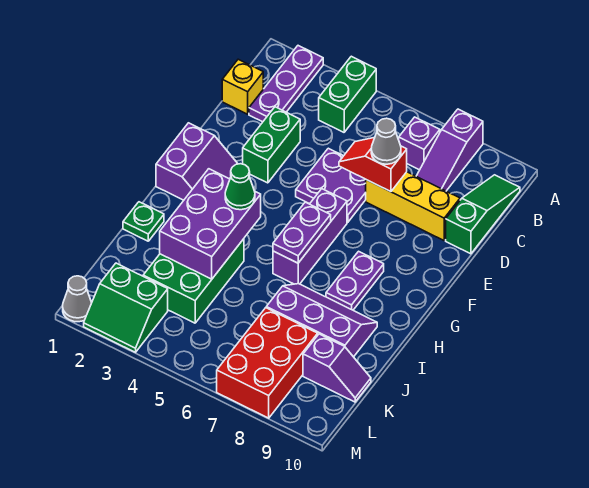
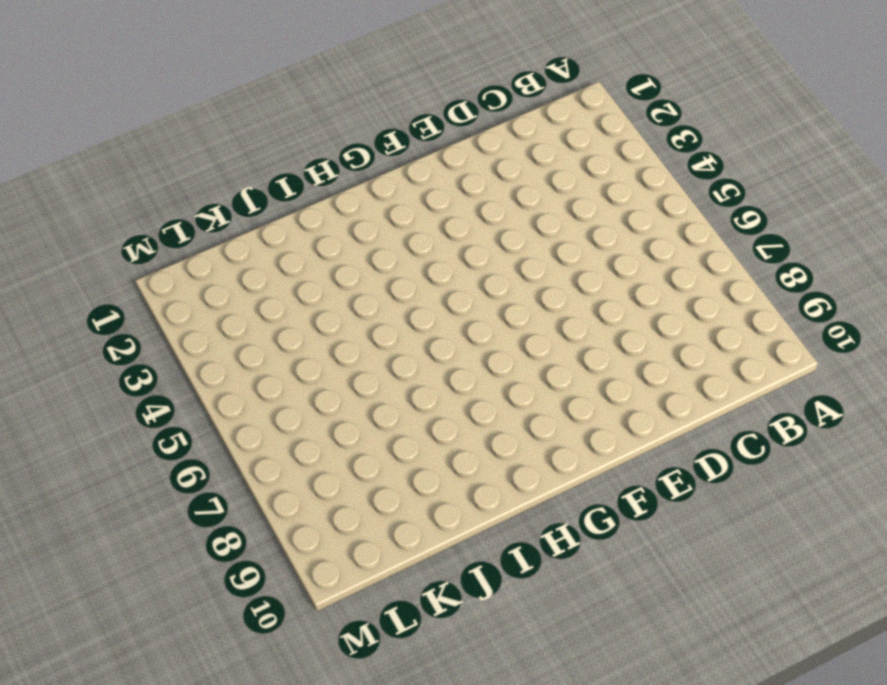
none -> purple plate A2:C2 level 1
none -> green brick A4:B4 level 1
none -> purple slope A8:C8 level 1 top A

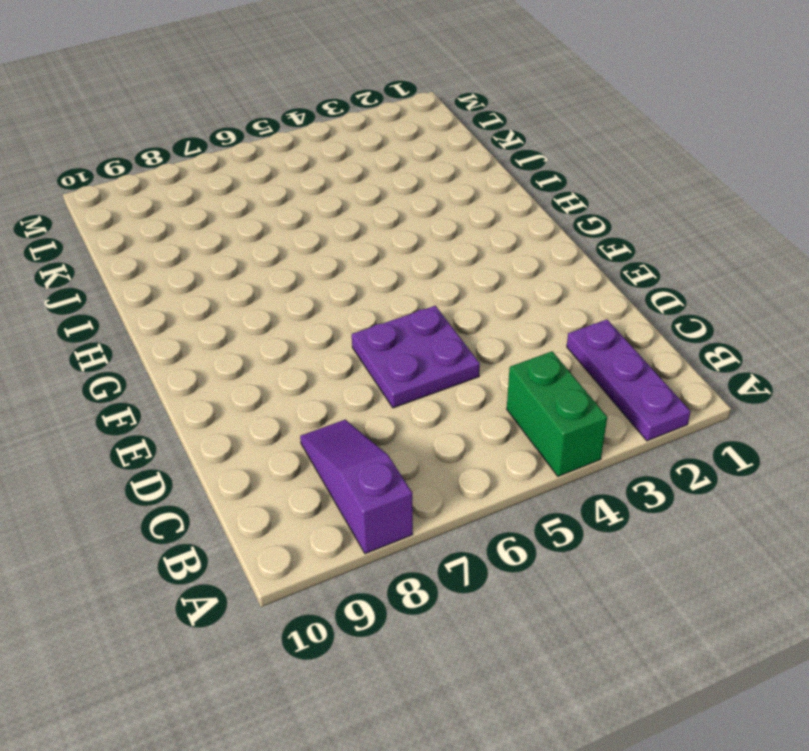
none -> purple brick B7 level 1
none -> green slope B10:D10 level 1 top D
none -> yellow brick C1 level 1

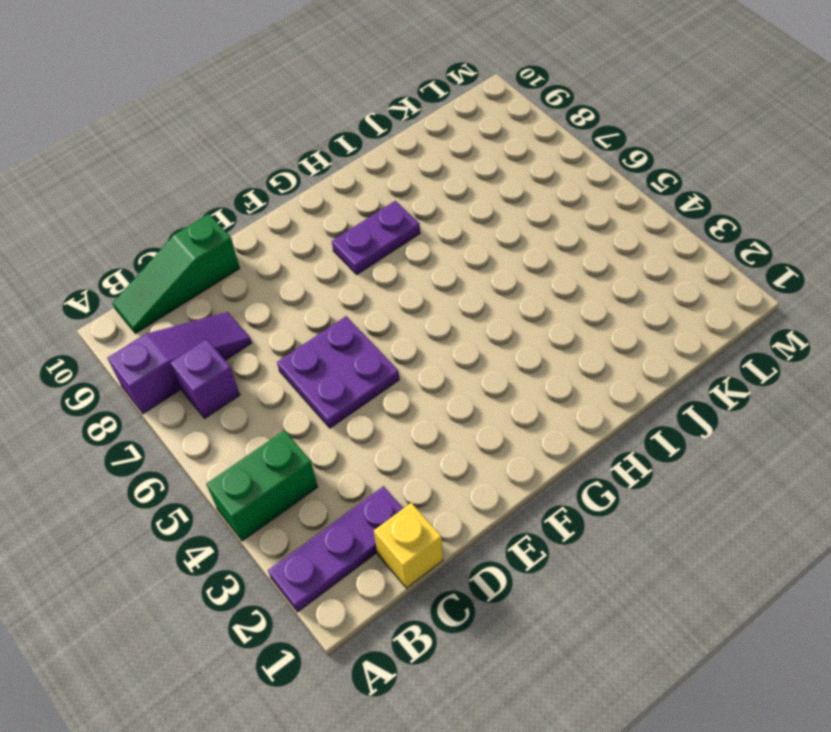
none -> green brick D3:E3 level 1
none -> yellow brick D7:D9 level 1
none -> purple slope F1:G2 level 1 top 1

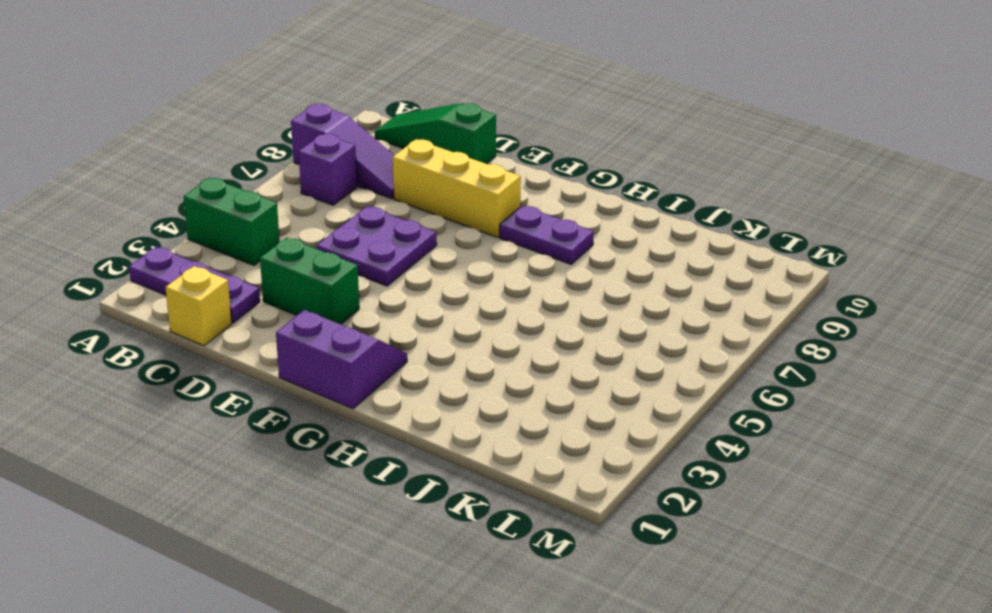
yellow brick D8:F8 level 1 -> yellow brick D7:D9 level 1
none -> purple brick F6:H6 level 1
none -> green plate I1 level 1
none -> green brick I3:K4 level 1

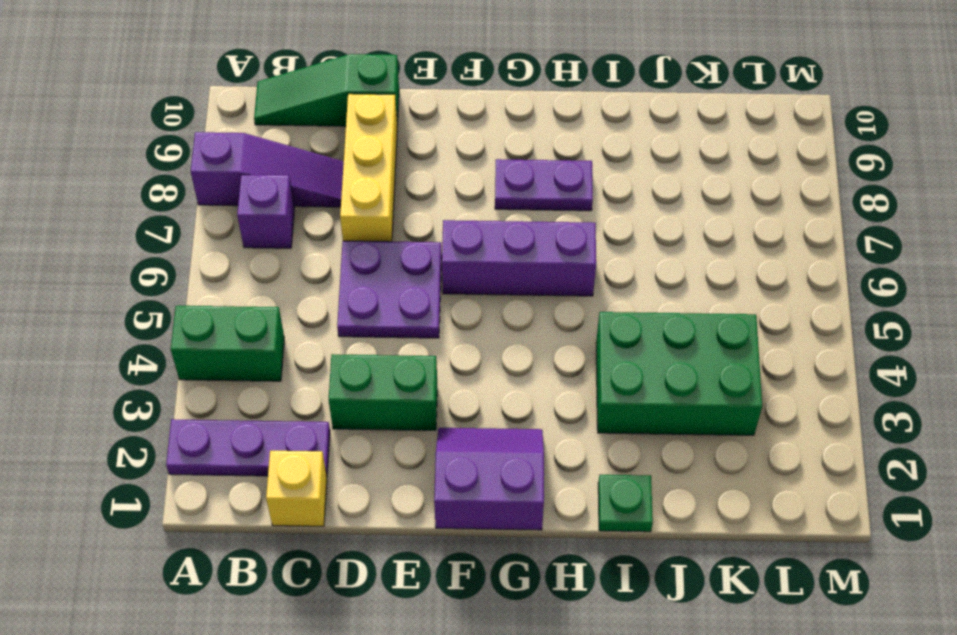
none -> purple slope I7:J9 level 1 top J
none -> red brick K7:M8 level 1
none -> purple slope K9:K10 level 1 top 9

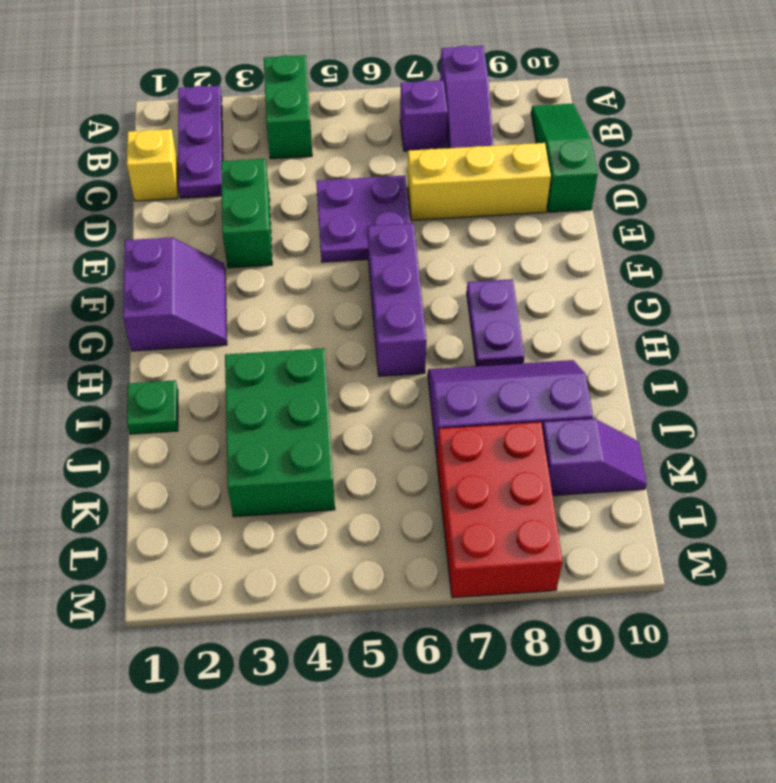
none -> green slope L2:M3 level 1 top L
none -> grey cone M1 level 1
none -> red slope D6:D7 level 2 top 7

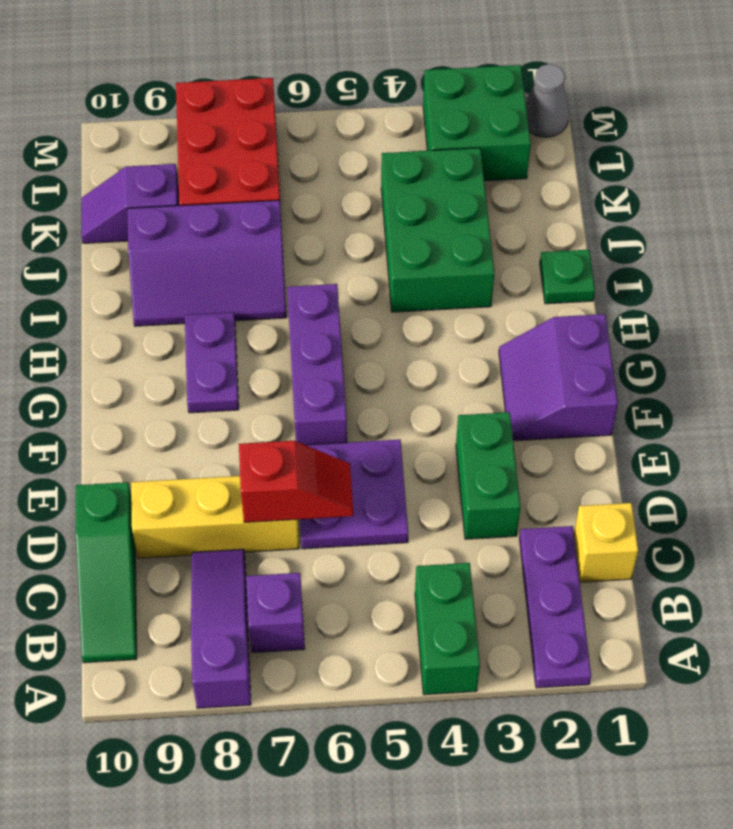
green brick L2:M3 level 1 -> green slope L2:M3 level 1 top L
none -> purple plate G6:H6 level 2
none -> purple brick H3:J4 level 2
none -> grey cone D7 level 3

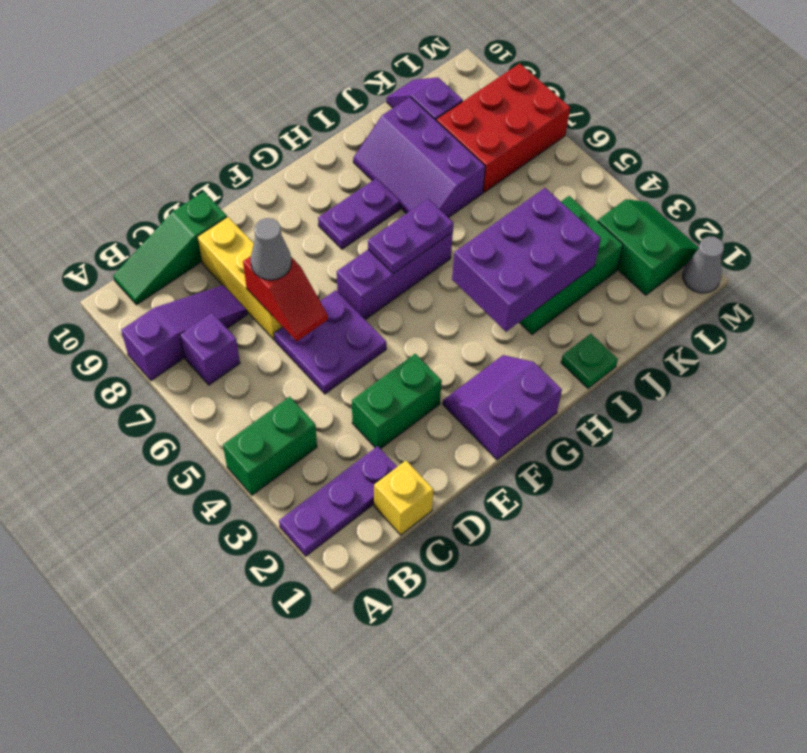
none -> green cone H4 level 3

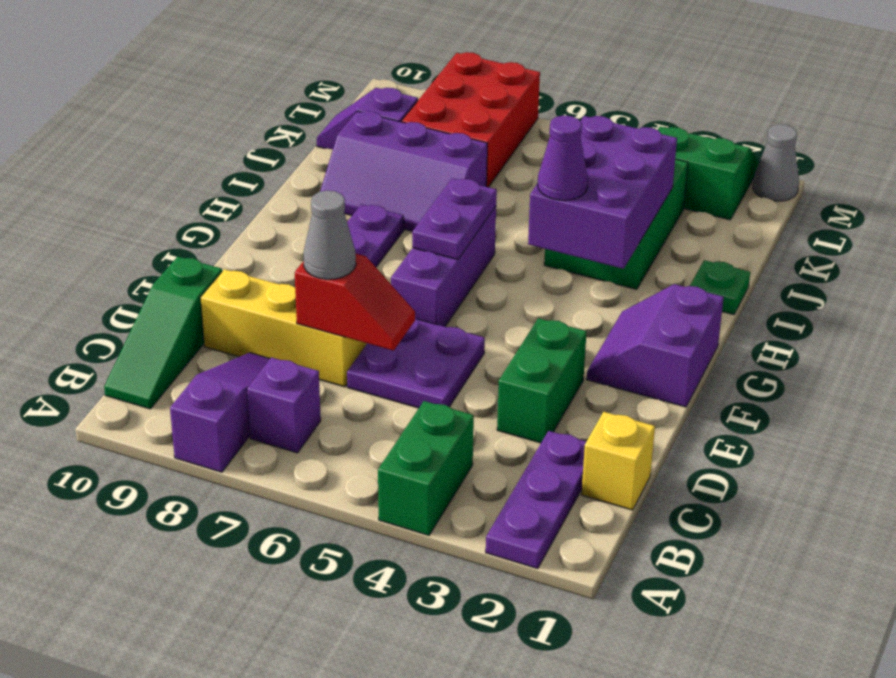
purple cone H4 level 3 -> green cone H4 level 3

